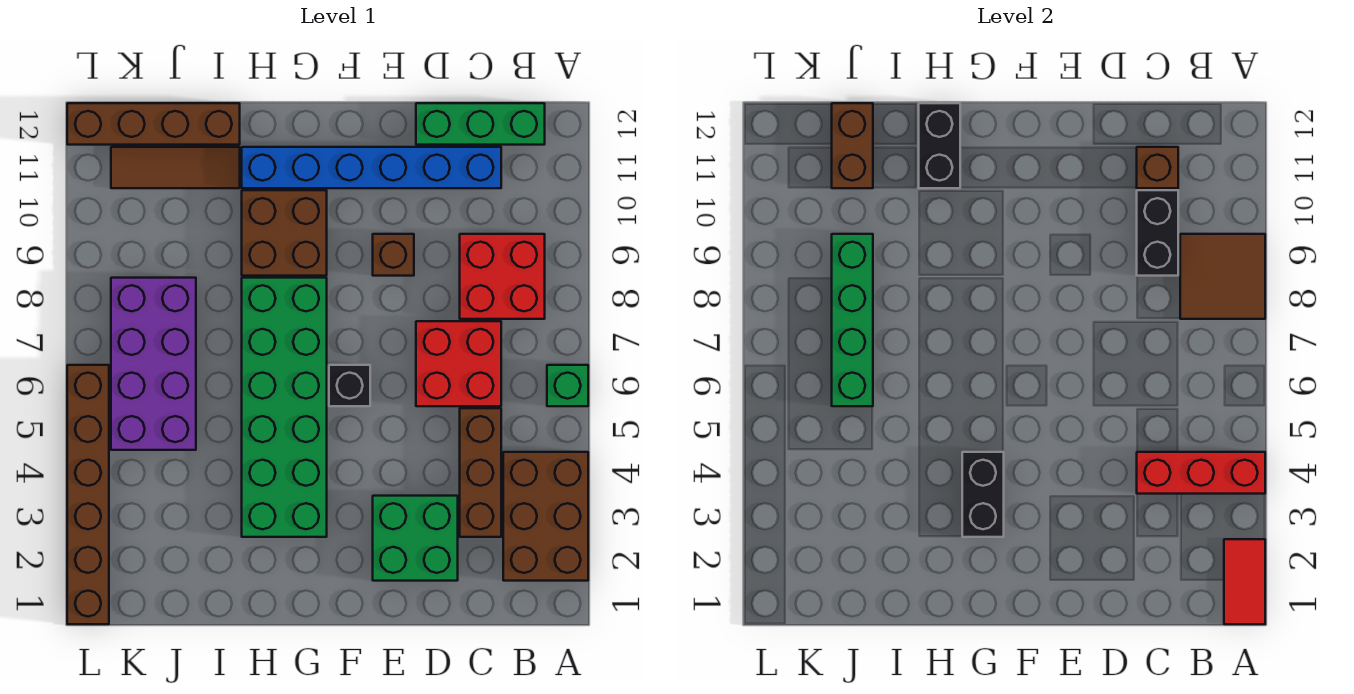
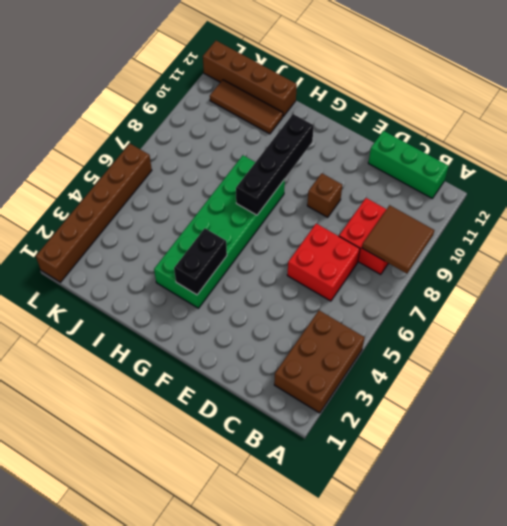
black brick G7:G10 level 2 -> none
none -> green brick A6 level 1
none -> brown brick C3:C5 level 1
none -> blue brick C11:H11 level 1

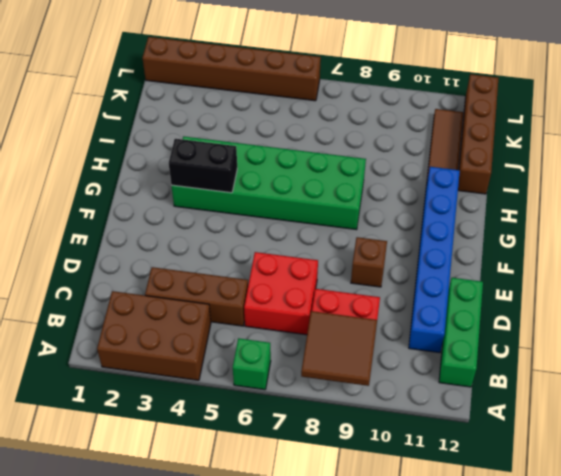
none -> green brick D2:E3 level 1
none -> black brick F6 level 1
none -> brown brick G9:H10 level 1

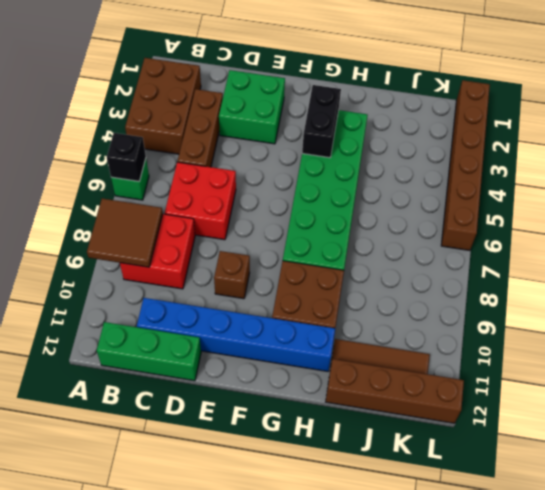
black brick A6 level 2 -> black brick F6 level 1
none -> purple brick J5:K8 level 1
none -> red tile A1:A2 level 2
none -> red brick A4:C4 level 2

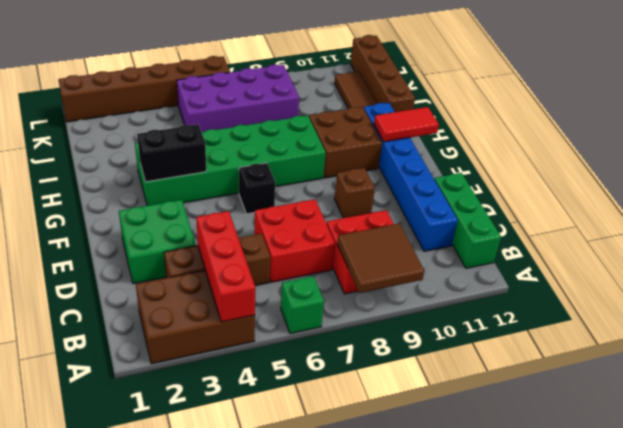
red tile G11:G12 level 2 -> red tile A1:A2 level 2
none -> black brick C9:C10 level 2
none -> brown brick C11 level 2
none -> black brick H11:H12 level 2

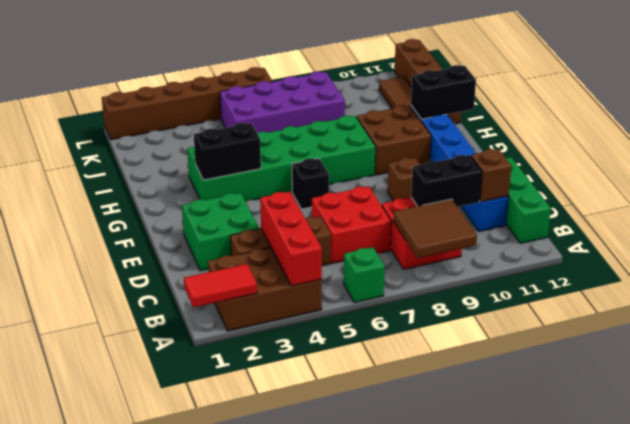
none -> green brick J6:J9 level 2
none -> brown brick J11:J12 level 2

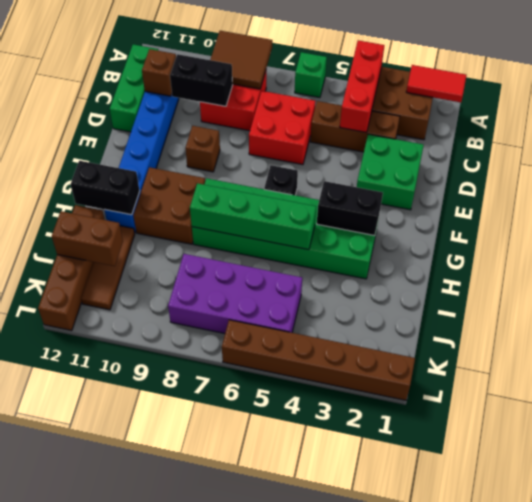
green brick H5:H8 level 2 -> green brick J6:J9 level 2

